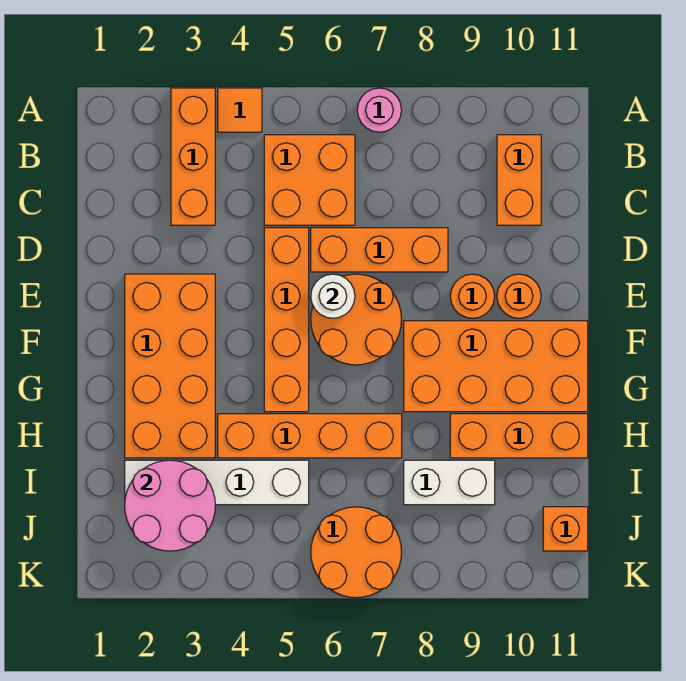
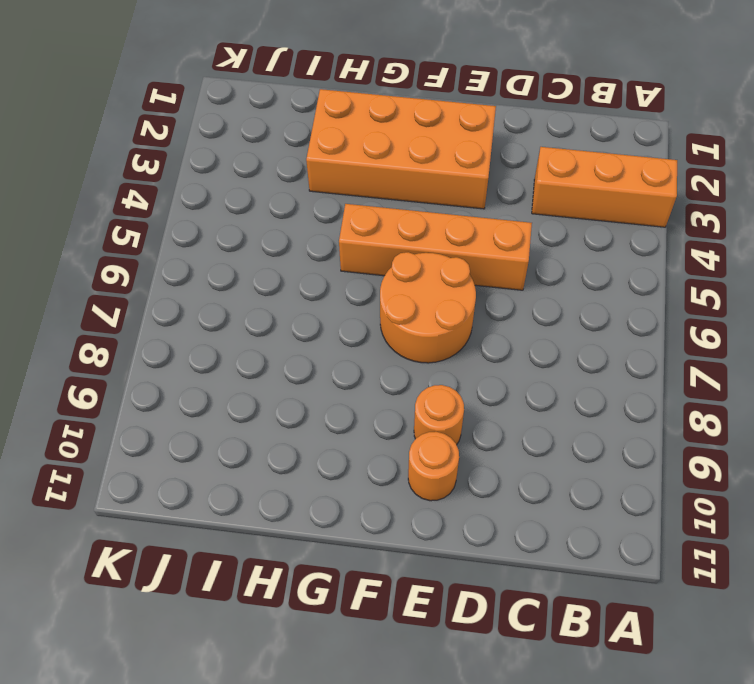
none -> orange tile A4 level 1
none -> pink round brick A7 level 1
none -> orange brick B5:C6 level 1

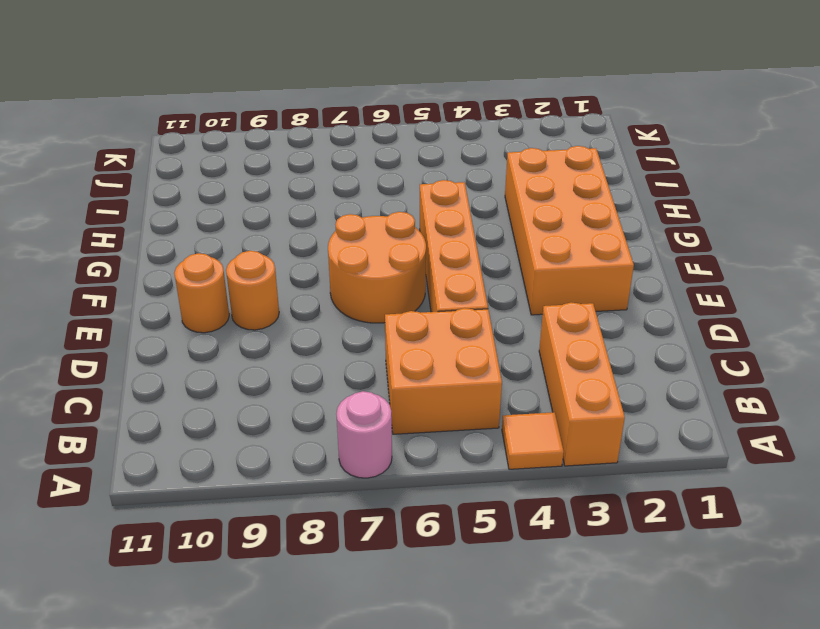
none -> orange brick B10:C10 level 1
none -> orange brick D6:D8 level 1
none -> orange brick F8:G11 level 1

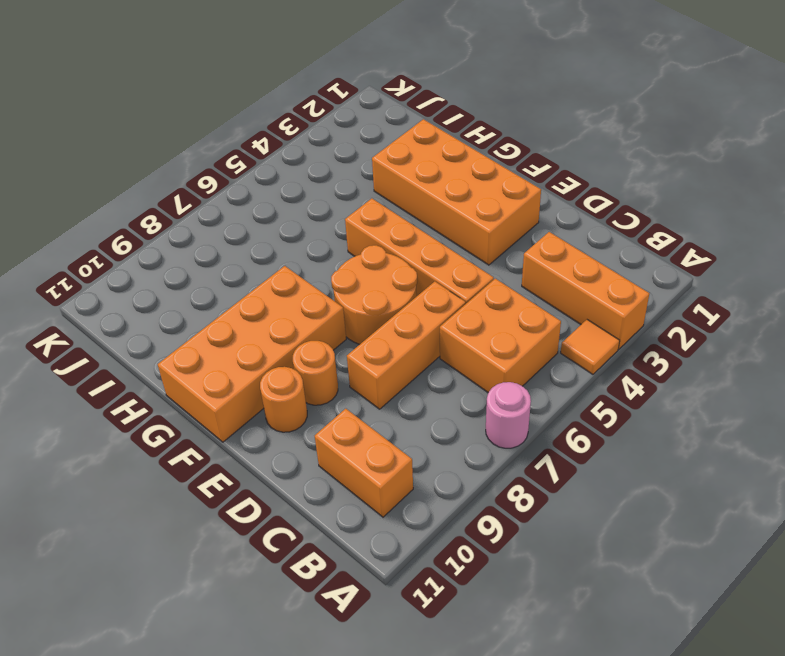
none -> orange brick H4:H7 level 1
none -> orange brick H9:H11 level 1
none -> white brick I2:I5 level 1

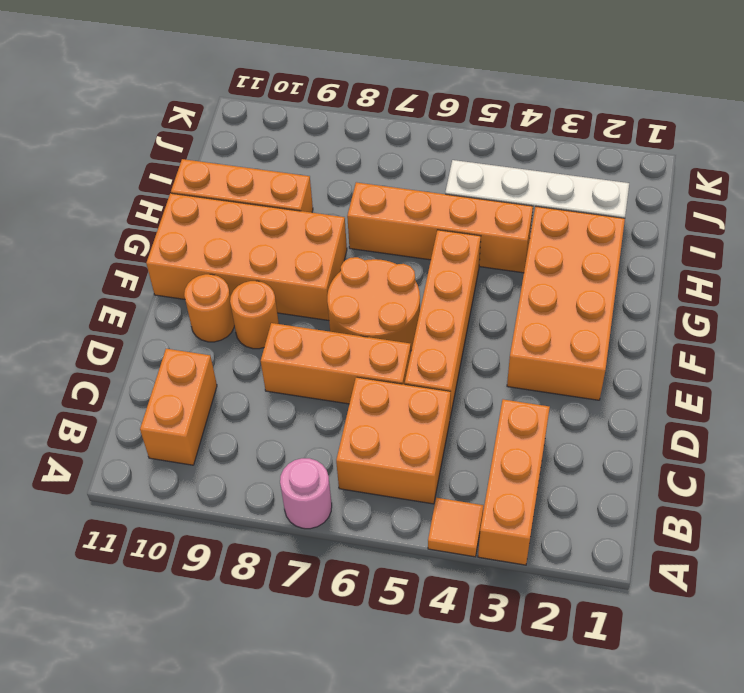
none -> white brick I8:I9 level 1
none -> orange round brick J6:K7 level 1
none -> orange brick J11 level 1

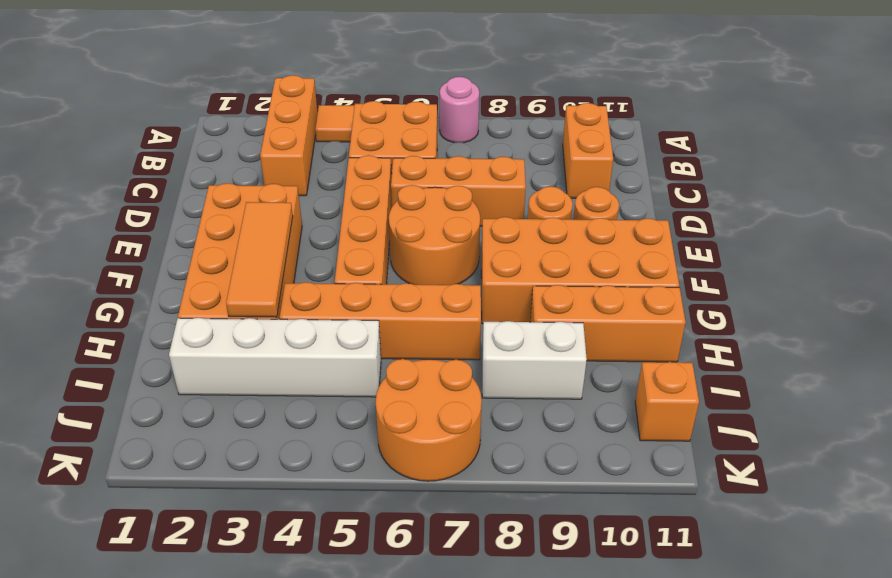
orange tile F3:H3 level 2 -> none
none -> white round brick E6 level 2
none -> pink round brick I2:J3 level 2

